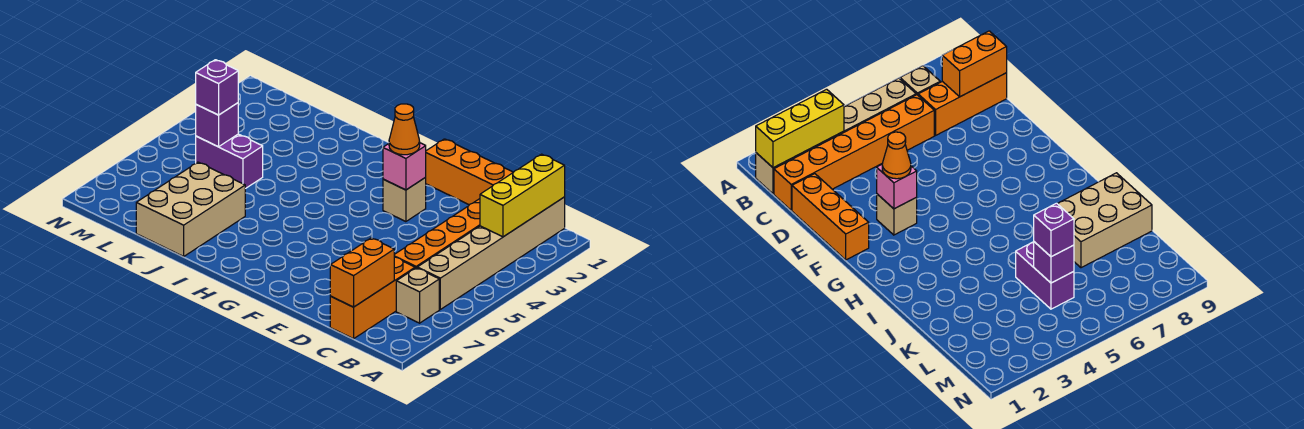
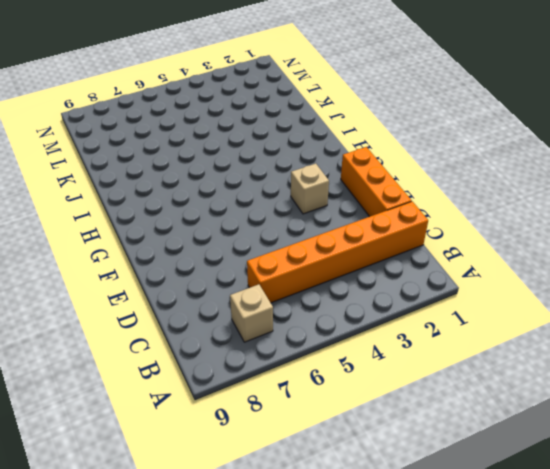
none -> tan brick B1:B6 level 1
none -> orange brick C7:C9 level 1
none -> tan brick J7:K9 level 1

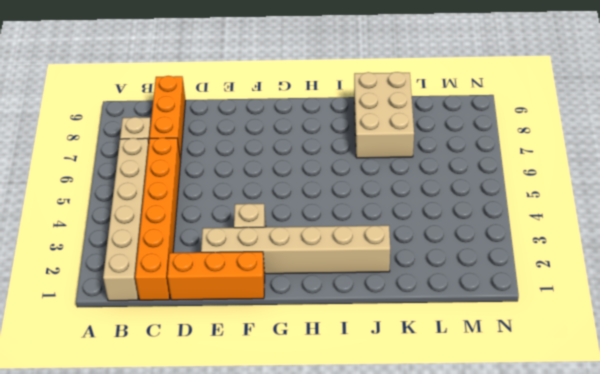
tan brick E2:J2 level 1 -> none
none -> purple brick K5:L5 level 1
none -> yellow brick B1:B3 level 2
none -> orange brick C8:C9 level 2

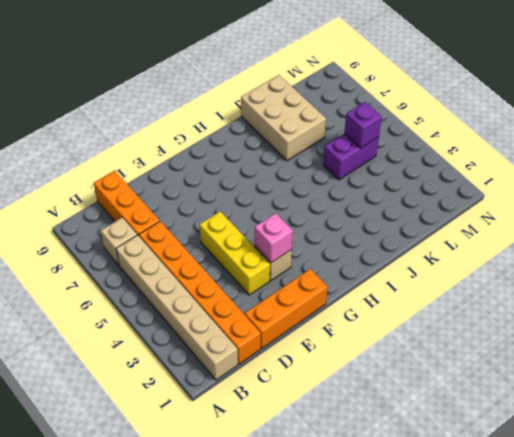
yellow brick E3:E5 level 1 -> yellow brick B1:B3 level 2
none -> orange brick C8:C9 level 2
none -> orange cone F3 level 3
none -> purple brick L5 level 3

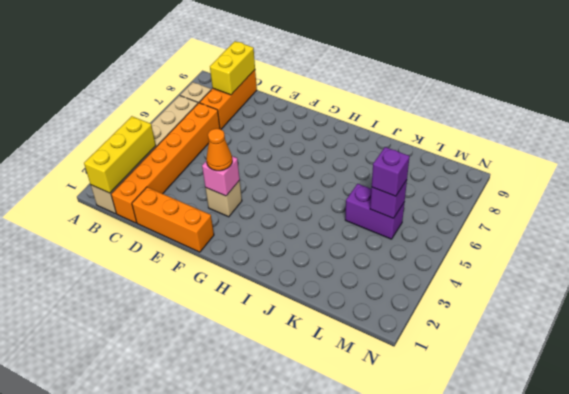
yellow brick C8:C9 level 2 -> orange brick C8:C9 level 2
none -> tan brick J7:K9 level 1

